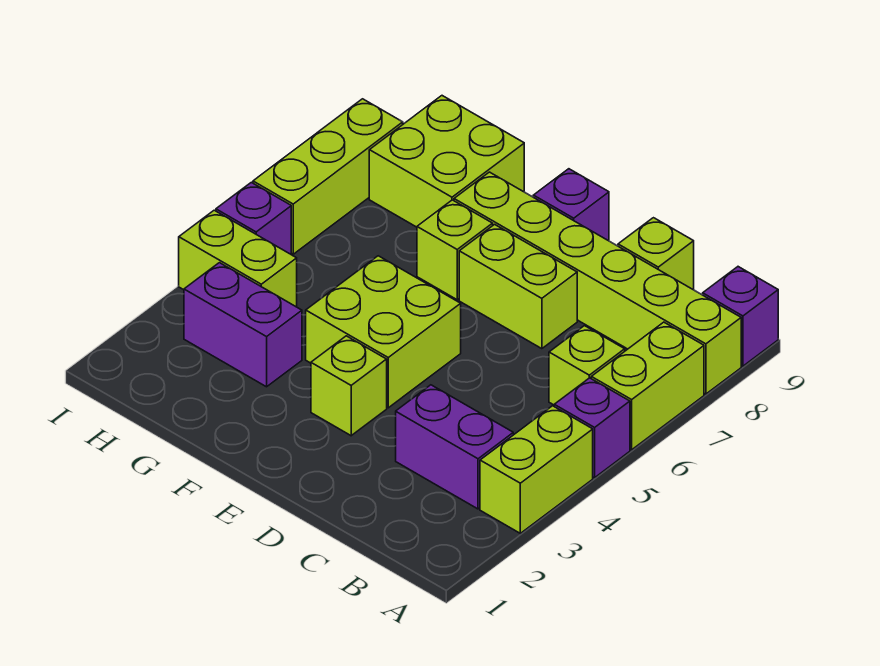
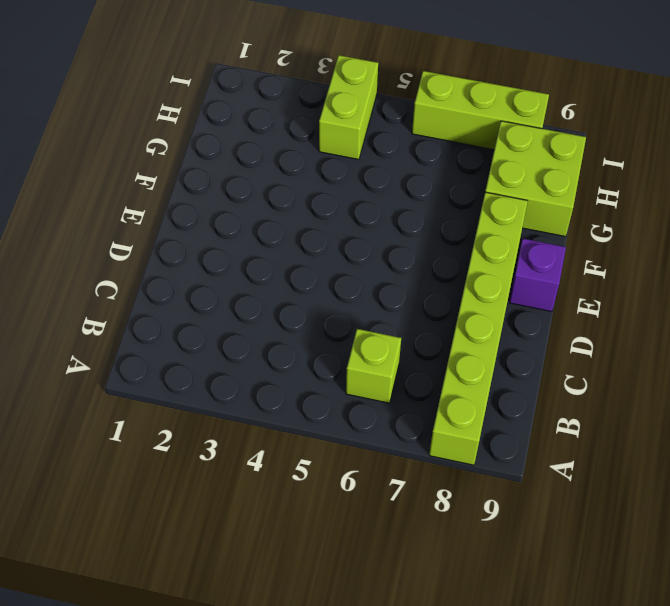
none -> lime brick A3:A4 level 1
none -> purple brick A5 level 1
none -> lime brick A6:A7 level 1

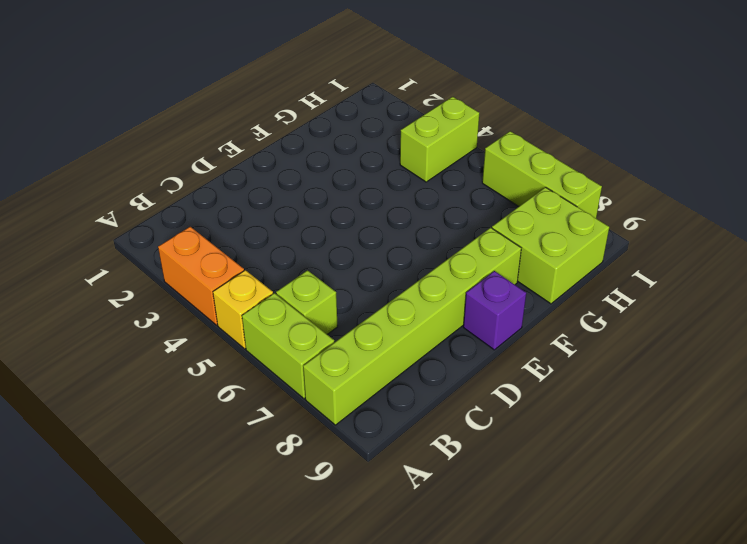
orange brick A3:A4 level 1 -> lime brick A3:A4 level 1
yellow brick A5 level 1 -> purple brick A5 level 1
none -> purple brick A9 level 1
none -> purple brick B3:C3 level 1
none -> lime brick C9 level 1

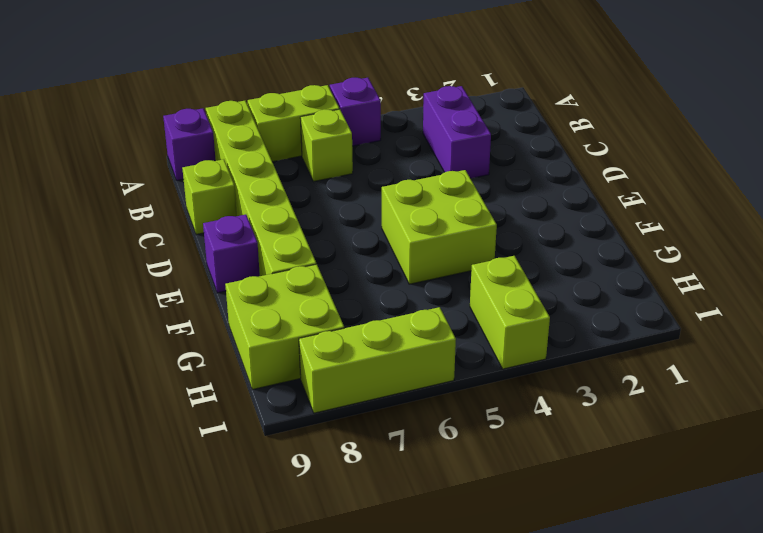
none -> lime brick A3:A4 level 1
none -> lime brick D7:E7 level 1
none -> lime brick E3 level 1

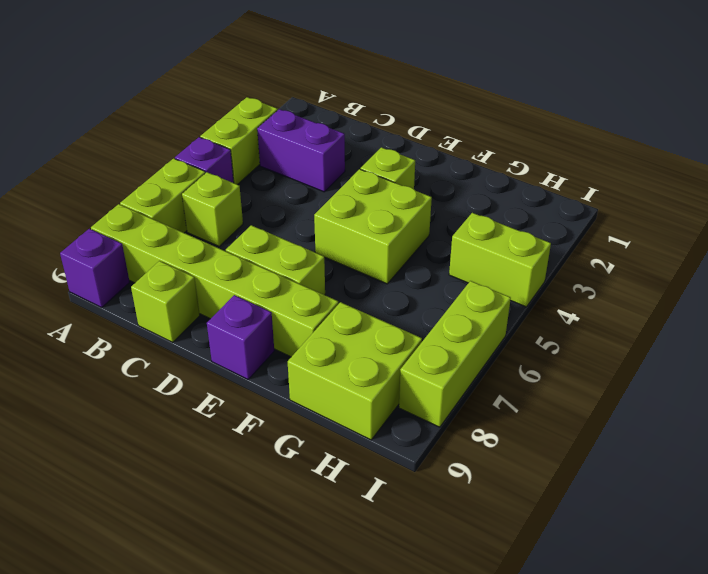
none -> lime brick F7 level 1
none -> purple brick G3:H3 level 1
none -> purple brick I5 level 1

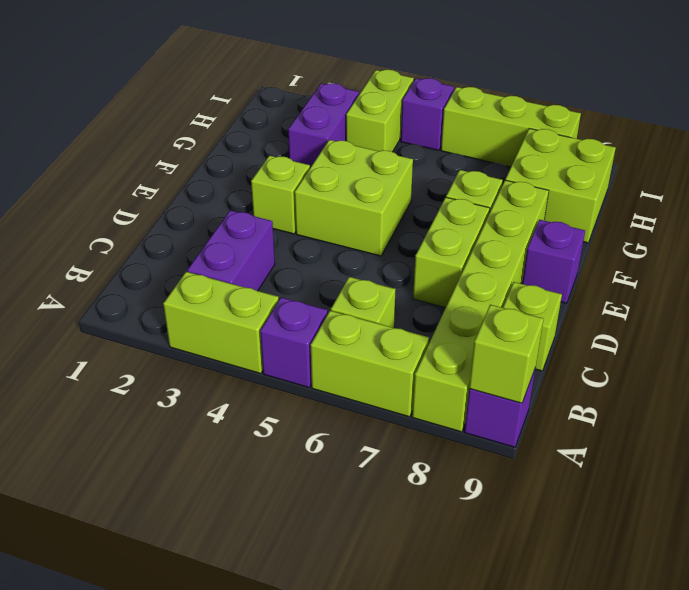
lime brick A9 level 2 -> none

